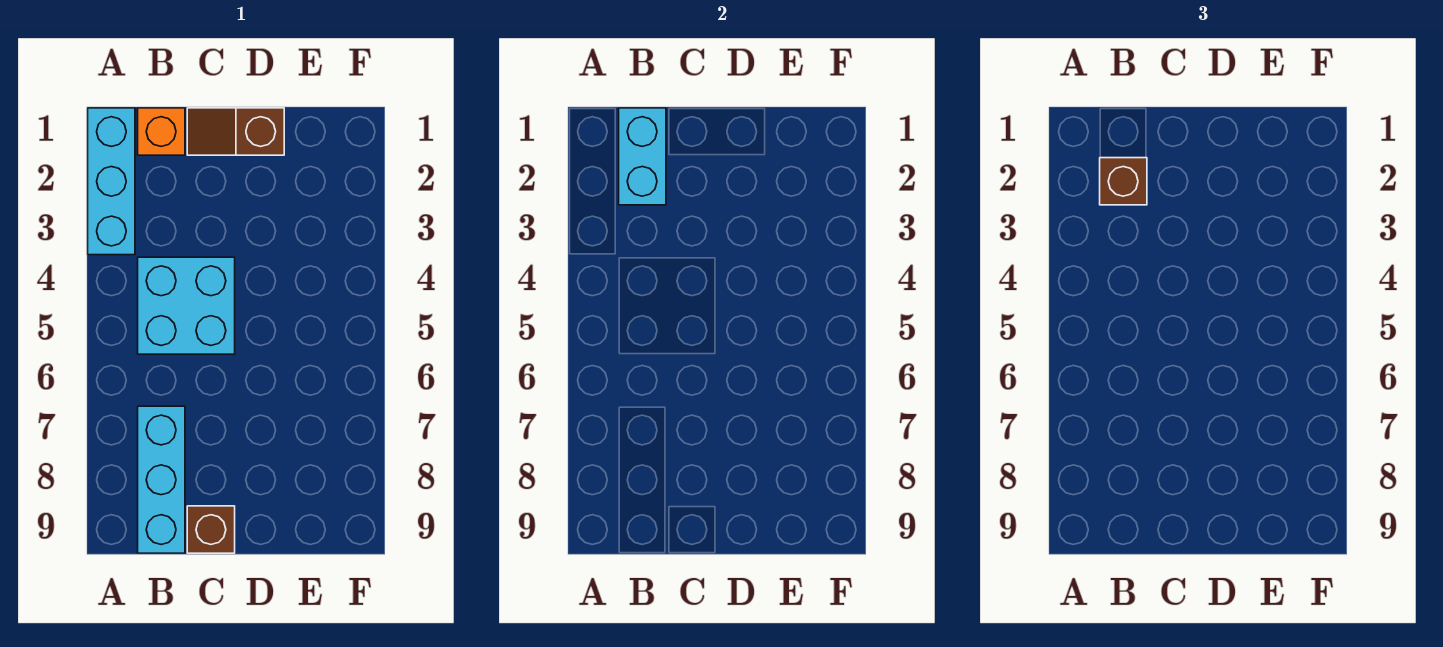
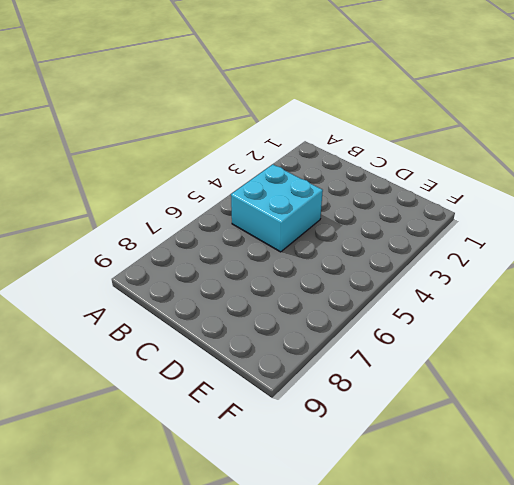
none -> cyan brick A1:A3 level 1
none -> orange brick B1 level 1

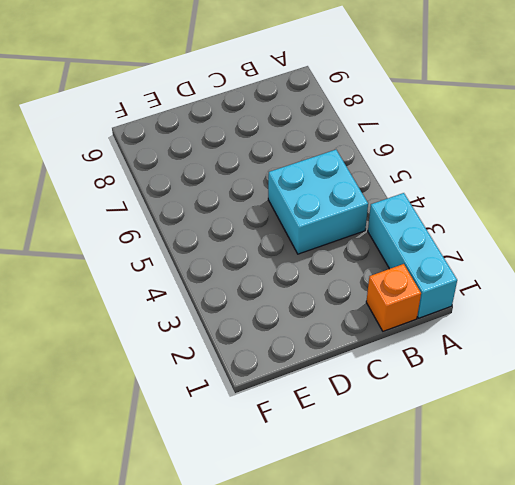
none -> cyan brick B7:B9 level 1
none -> brown slope C1:D1 level 1 top D

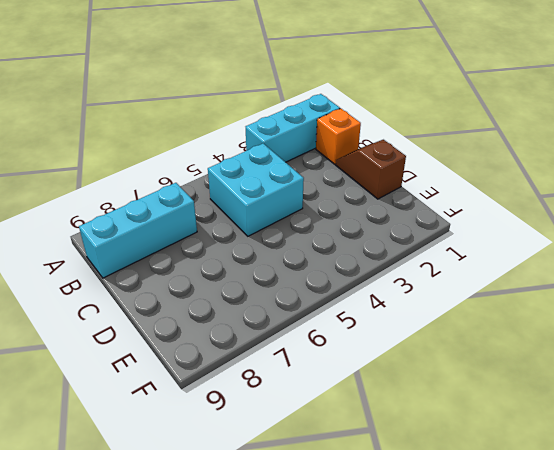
none -> brown brick C9 level 1
none -> cyan brick B1:B2 level 2

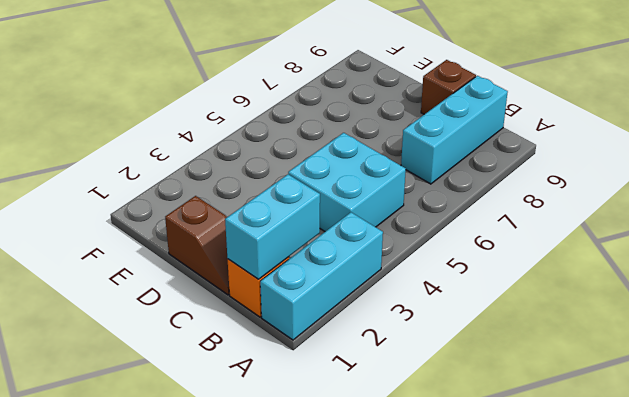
none -> brown brick B2 level 3

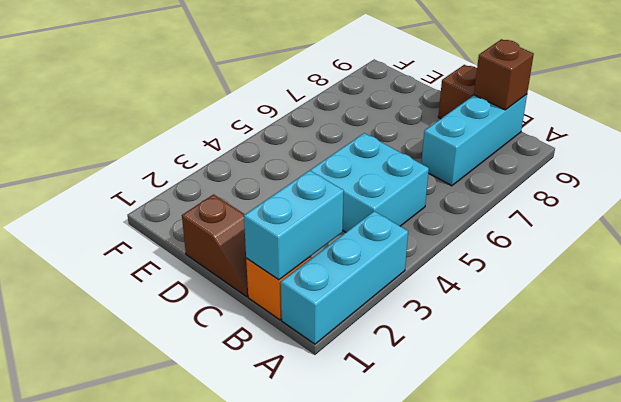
brown brick B9 level 2 -> brown brick B2 level 3

